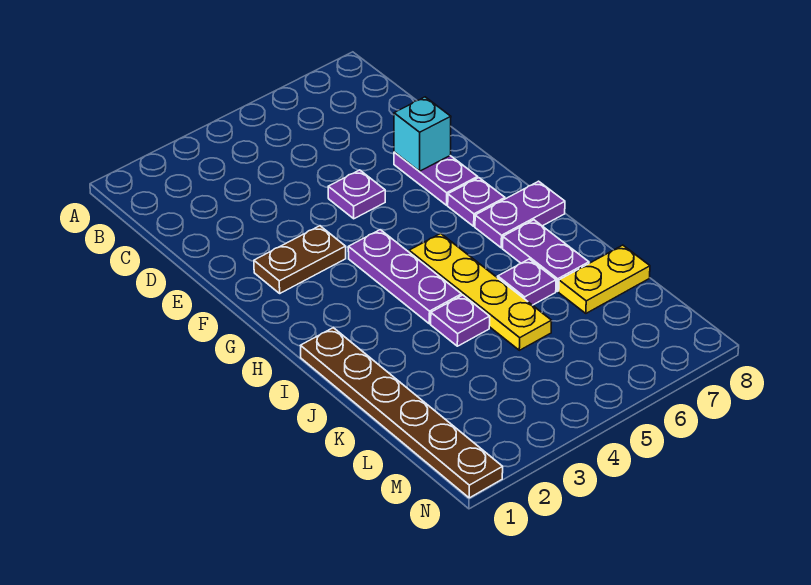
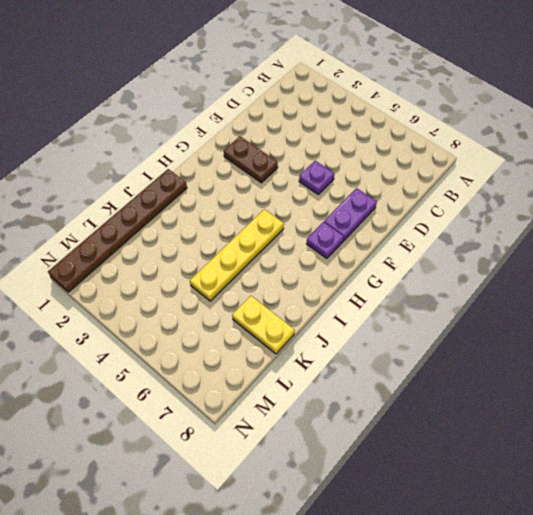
none -> purple plate G4:I4 level 1
none -> purple plate H7:H8 level 1
none -> purple plate I7:J7 level 1

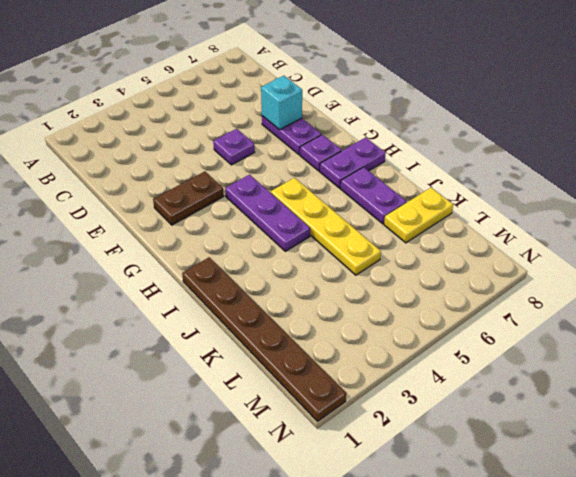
none -> purple plate J4 level 1
none -> purple plate J6 level 1

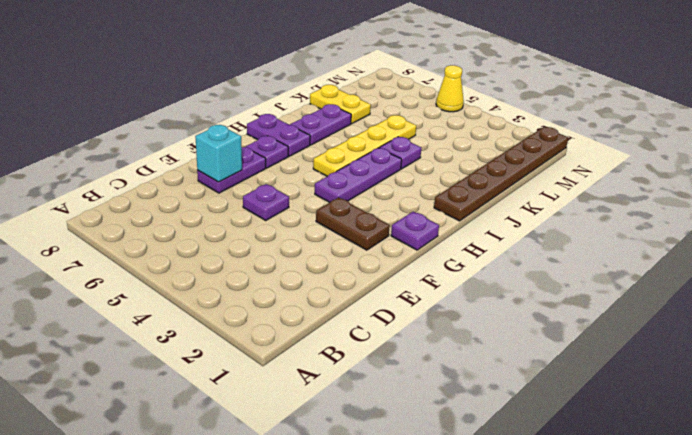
purple plate G1 level 1 -> purple plate J6 level 1
yellow cone N5 level 1 -> none

